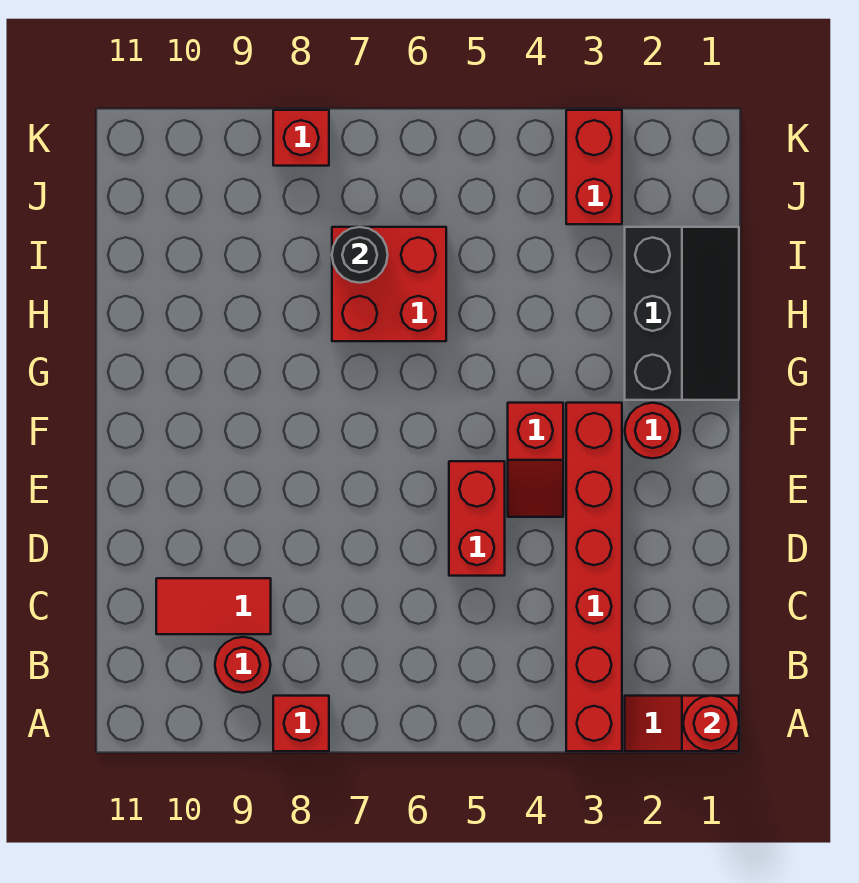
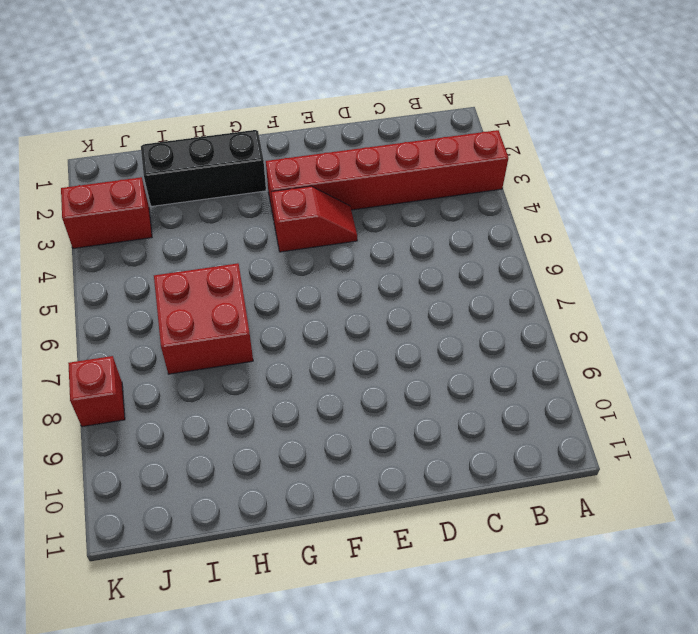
none -> red slope A1:A2 level 1 top 1
none -> red brick A8 level 1
none -> red round brick B9 level 1

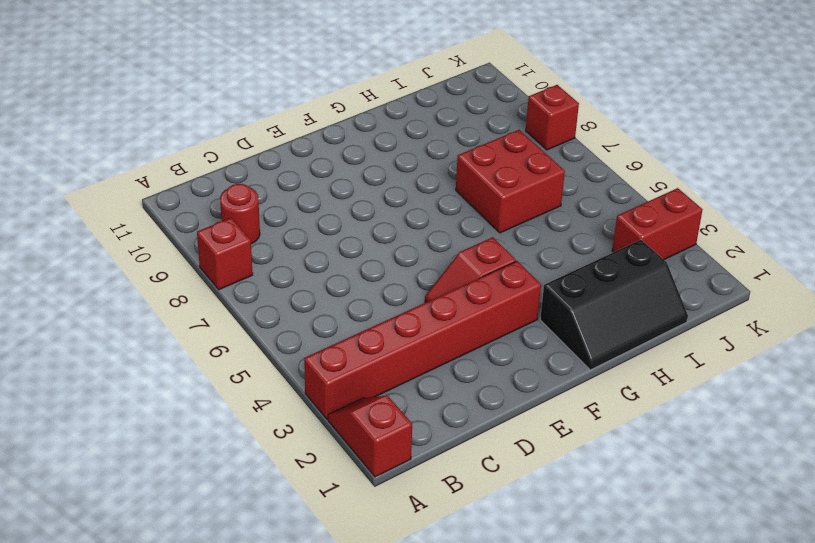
none -> red tile C9:C10 level 1
none -> red brick D5:E5 level 1
none -> red round brick F2 level 1

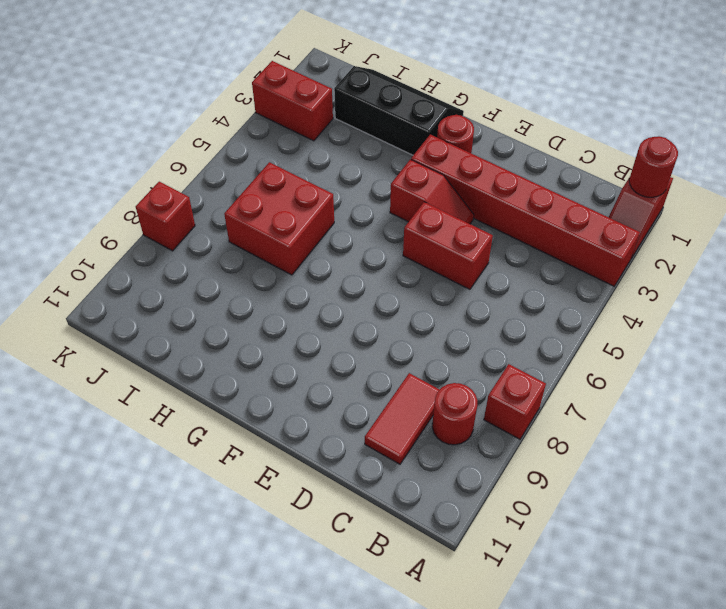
none -> black round brick I7 level 2

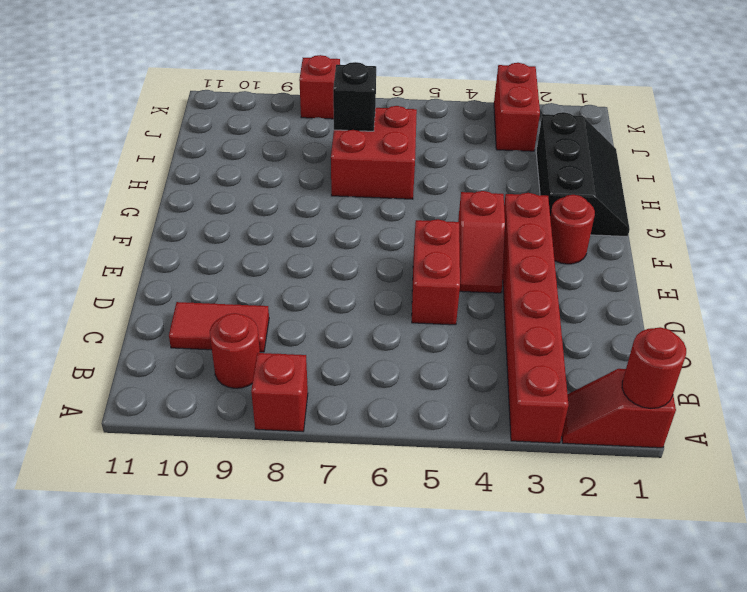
black brick I7 level 2 -> black round brick I7 level 2

